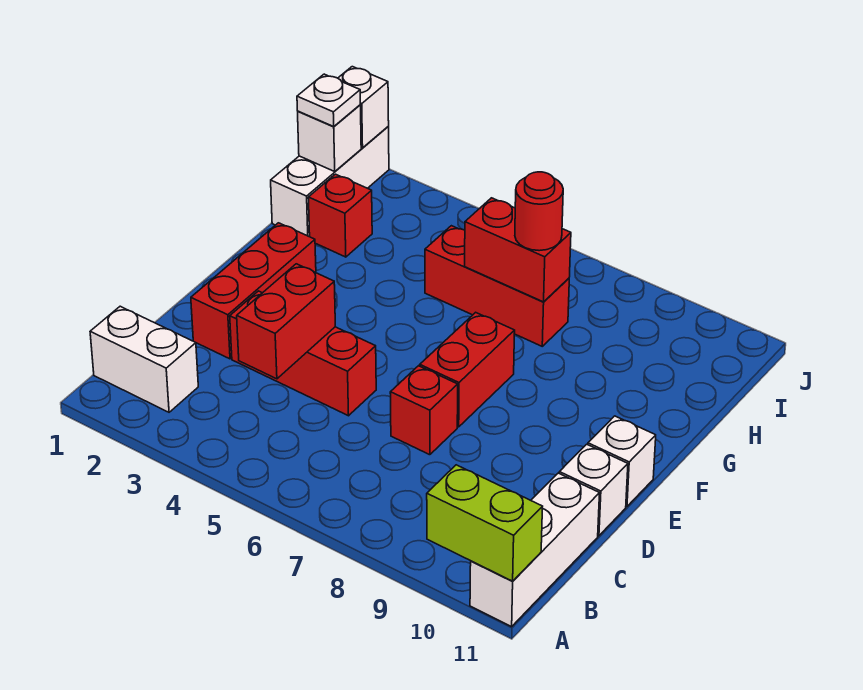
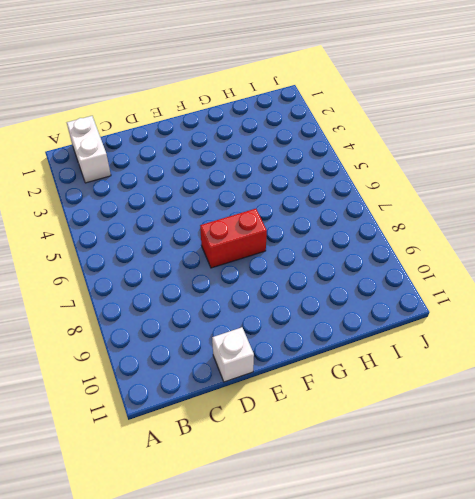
none -> white brick A11:C11 level 1
none -> red brick D2:F2 level 1
none -> red brick D3:D5 level 1

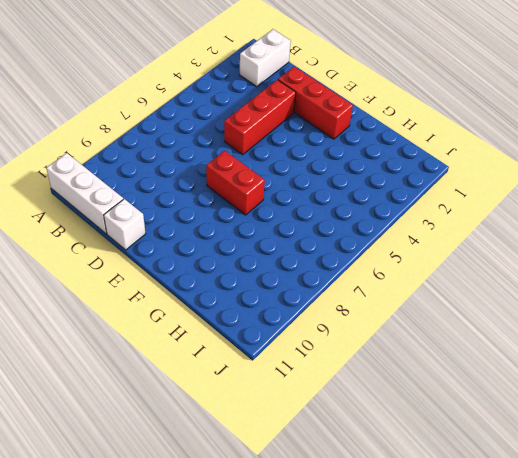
none -> red brick D7 level 1
none -> white brick E11 level 1
none -> white brick H1:J1 level 1

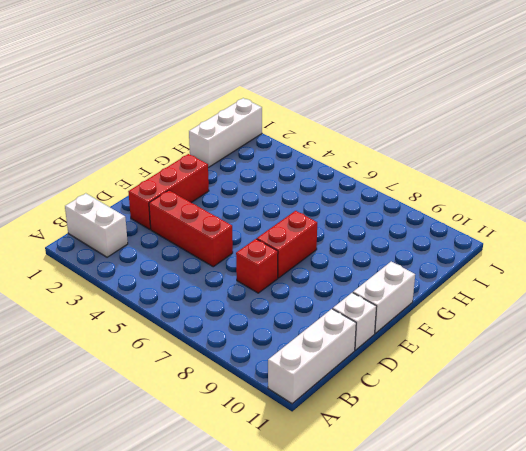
white brick E11:F11 level 1 -> white brick E11 level 1
none -> red brick H2 level 1
none -> red brick H5:H7 level 1
none -> lime brick A10:A11 level 2

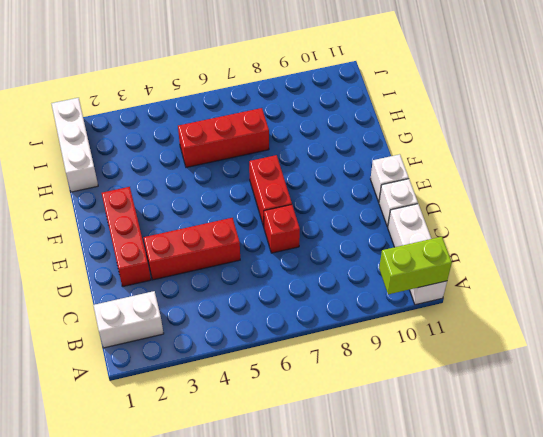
none -> red brick H2 level 1
none -> red brick C4:D4 level 2
none -> red brick H6:H7 level 2

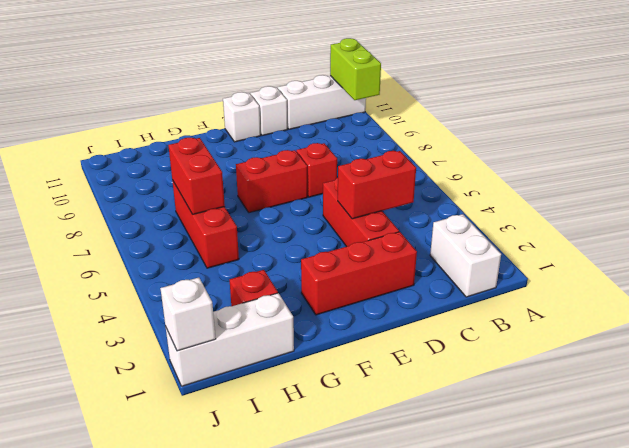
none -> white brick I1 level 2
none -> red round brick H7 level 3
none -> white plate I1 level 3

